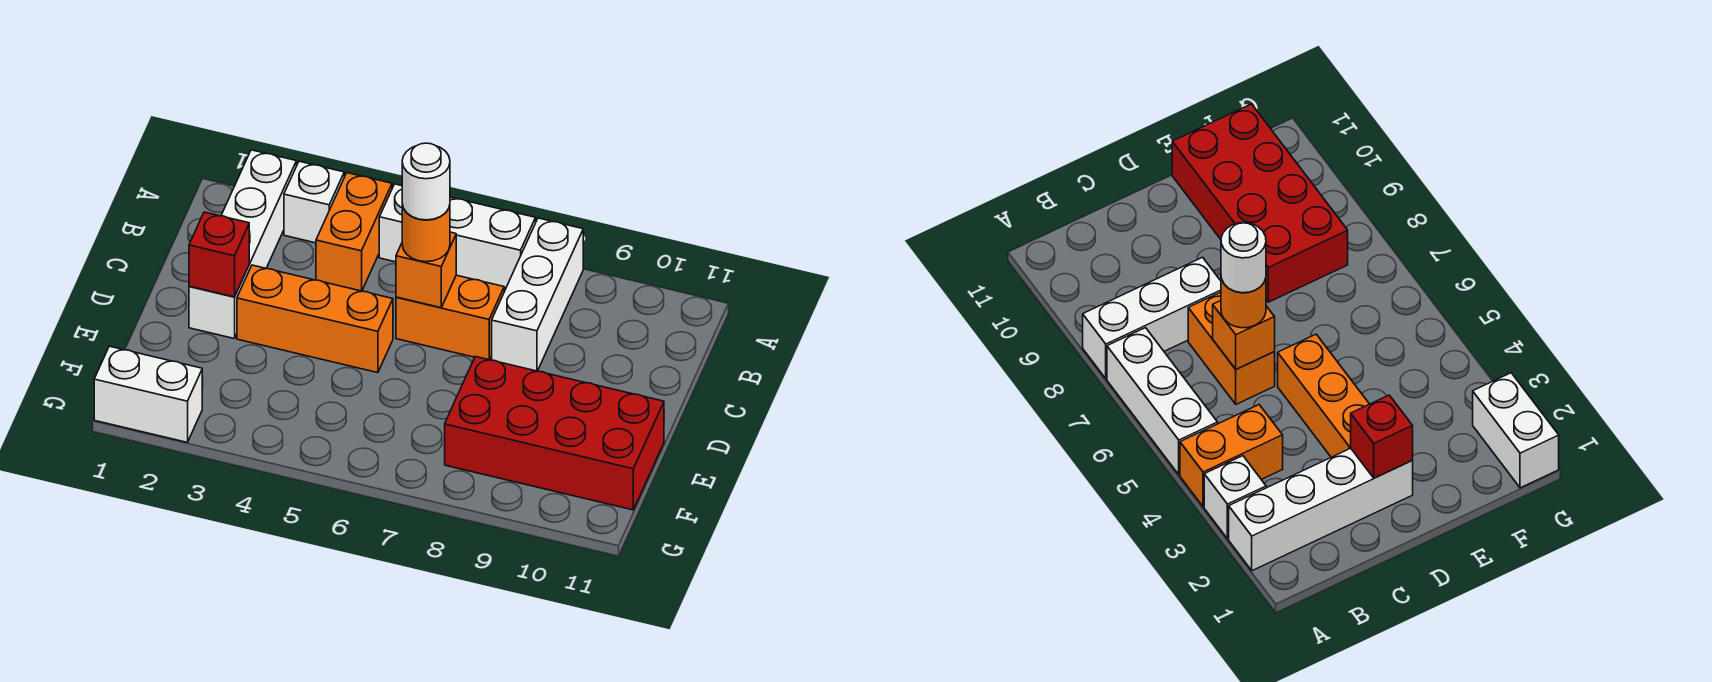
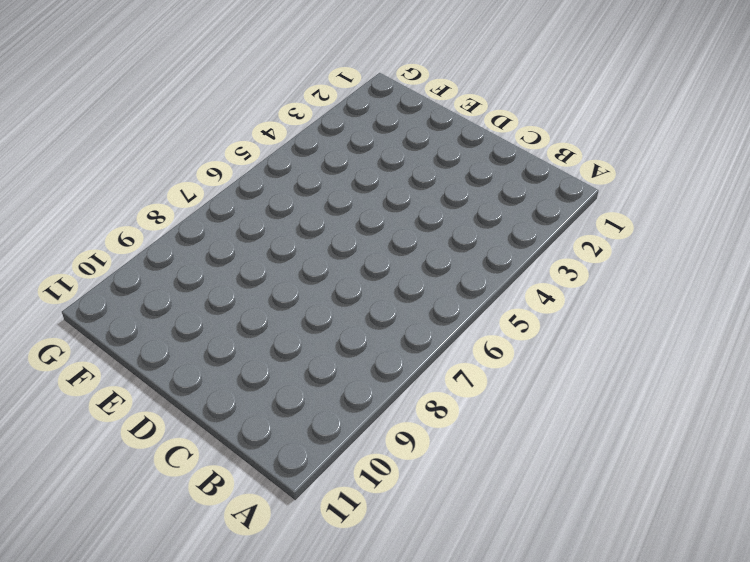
none -> white brick A2:D2 level 1
none -> white brick A3 level 1
none -> orange brick A4:B4 level 1

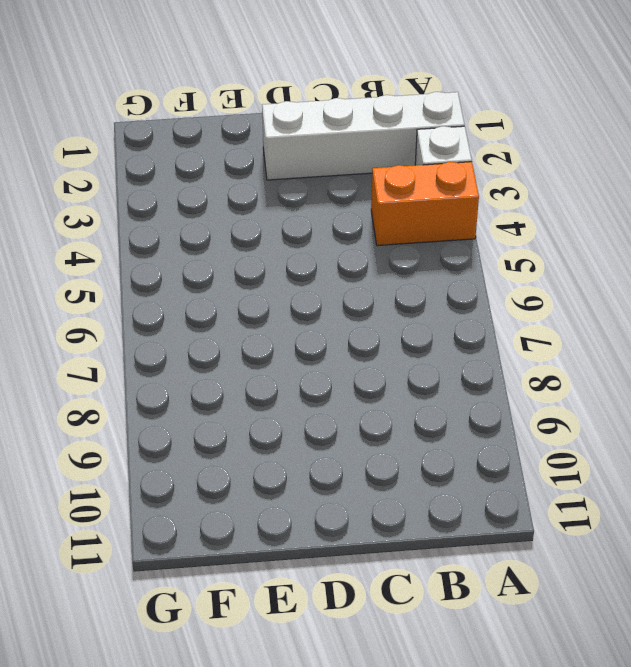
none -> white brick A5:A7 level 1
none -> white brick A8:C8 level 1
none -> orange brick C6:C7 level 1

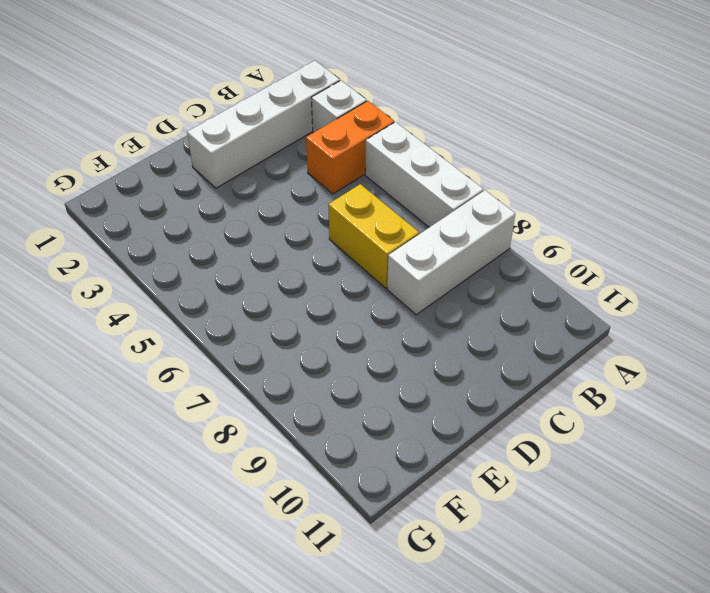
yellow brick C6:C7 level 1 -> orange brick C6:C7 level 1
none -> orange brick D3:D5 level 1
none -> red brick E8:F11 level 1
none -> white brick G1:G2 level 1

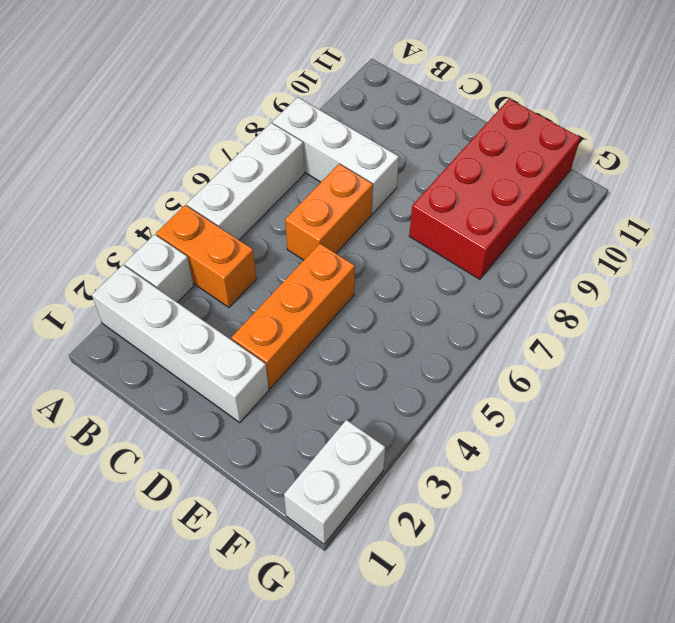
none -> orange brick C6 level 2
none -> red brick D2 level 2
none -> orange round brick C6 level 3

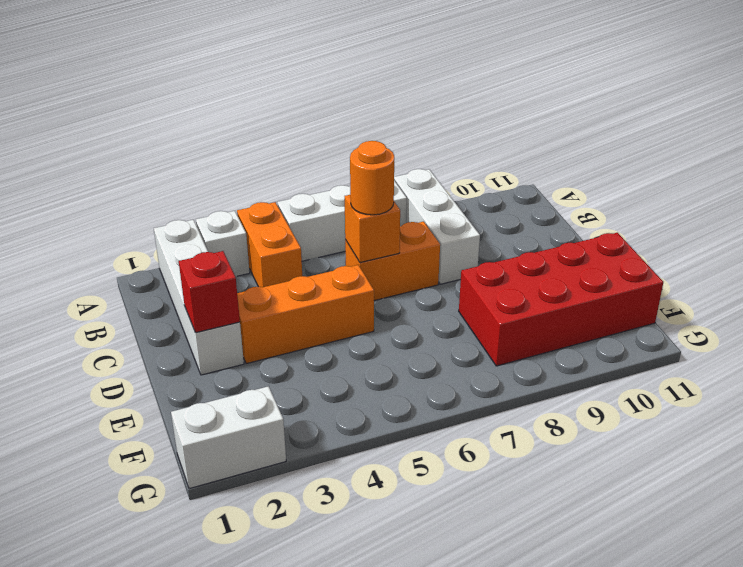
none -> white round brick C6 level 4

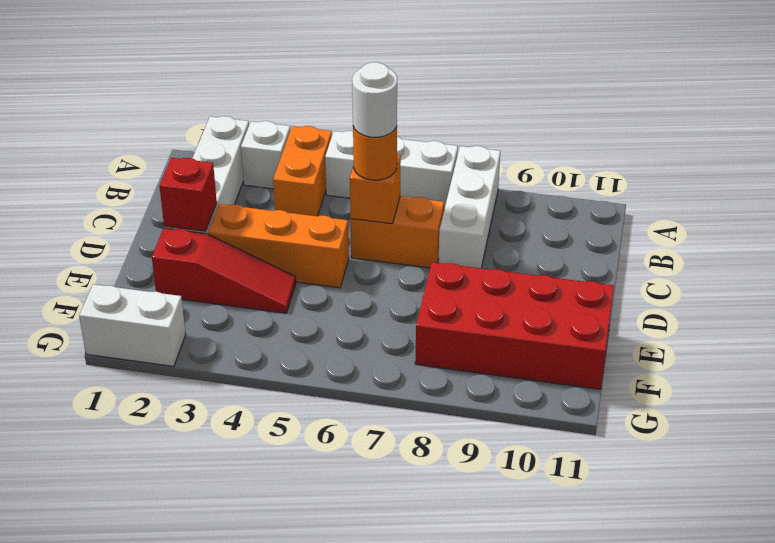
red slope E2:E4 level 1 top 2 -> none

